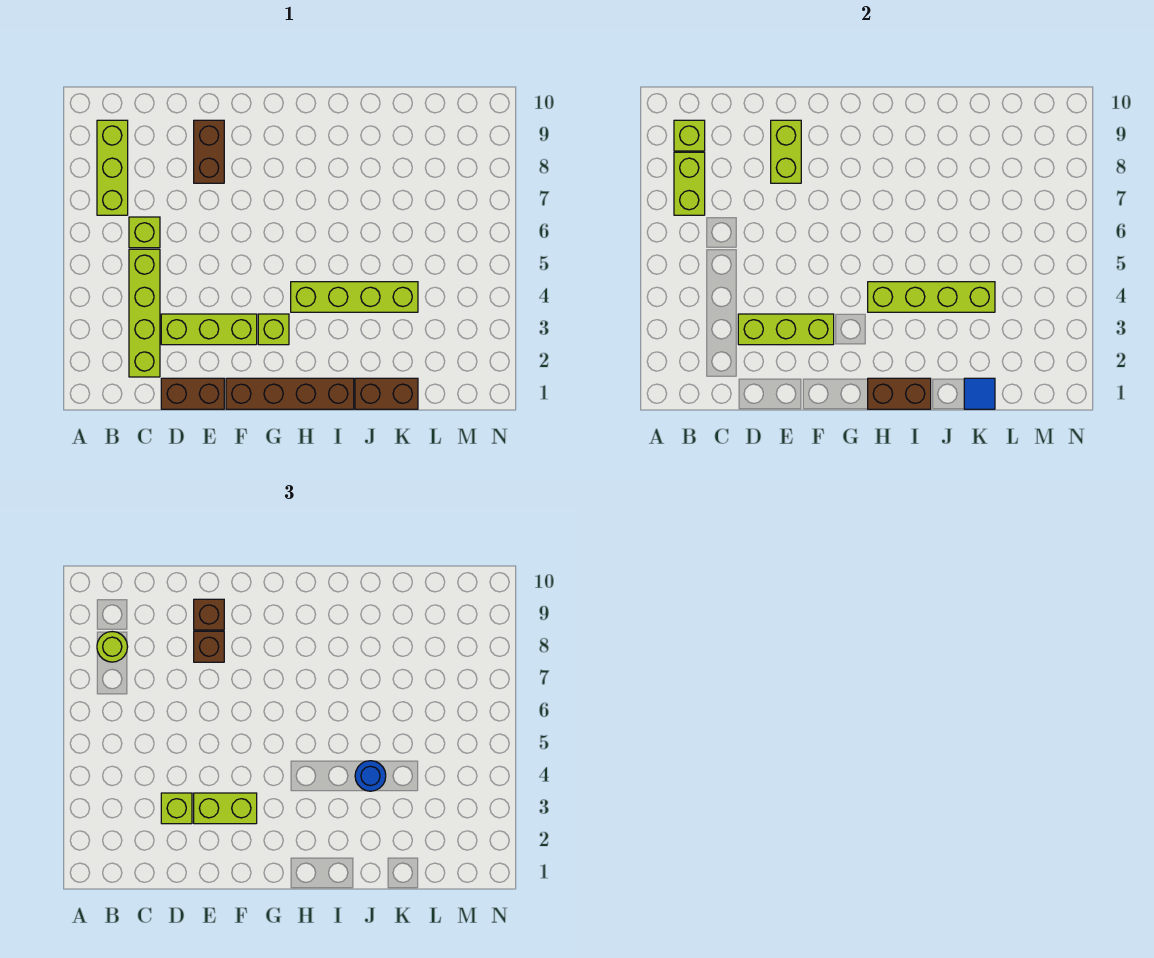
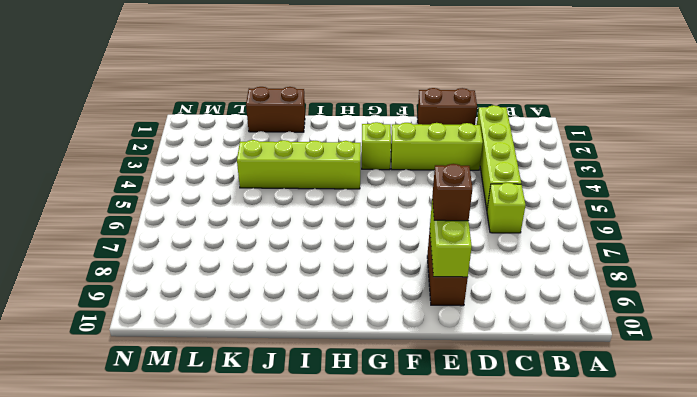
none -> lime brick B7:B9 level 1
none -> brown brick F1:I1 level 1
none -> lime brick B7:B8 level 2

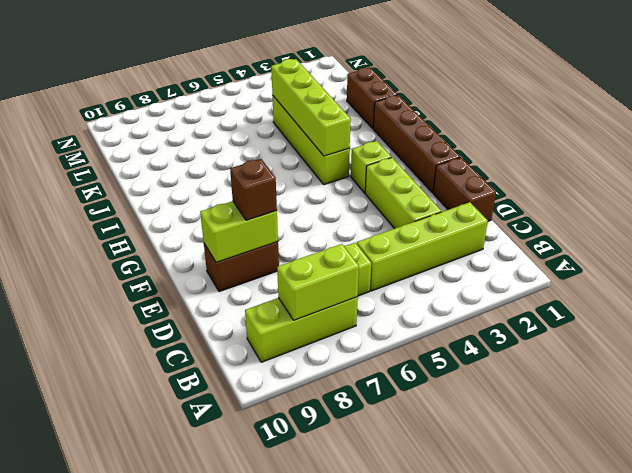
none -> lime brick B9 level 2
none -> lime brick D3:F3 level 2
none -> brown brick H1:I1 level 2

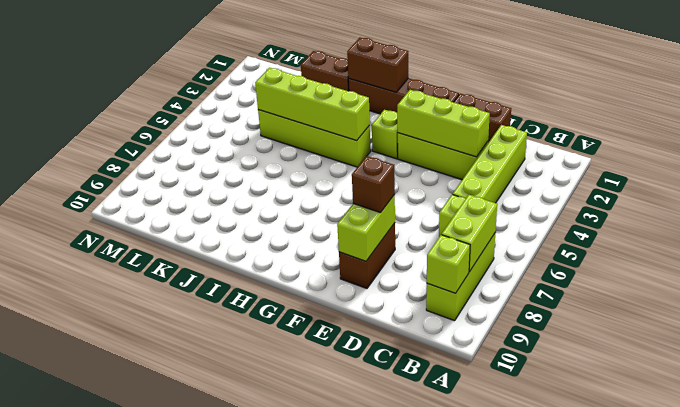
none -> blue tile K1 level 2
none -> lime round brick B8 level 3
none -> lime brick D3 level 3

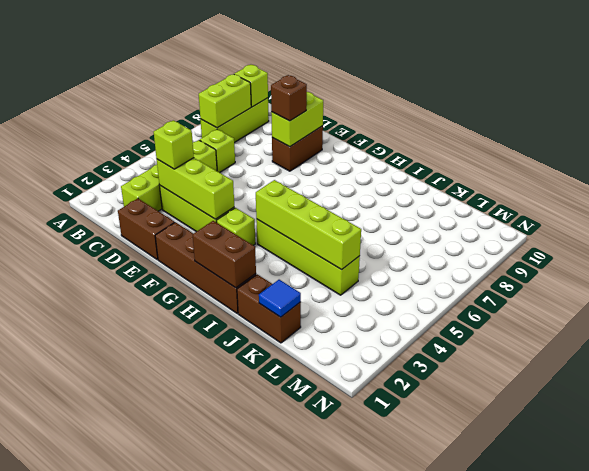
none -> lime round brick B8 level 3
none -> lime brick E3:F3 level 3
none -> brown brick E9 level 3

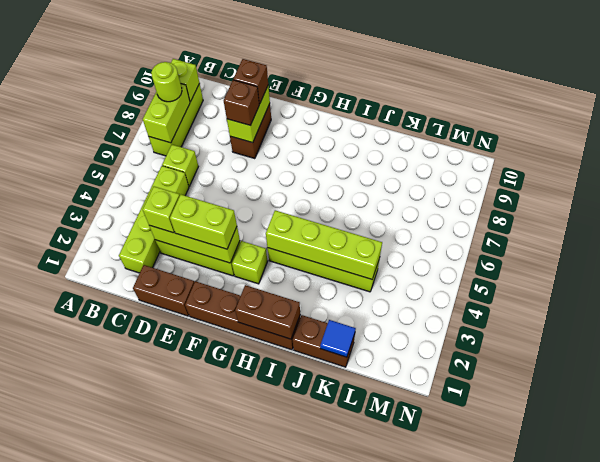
none -> blue round brick J4 level 3

